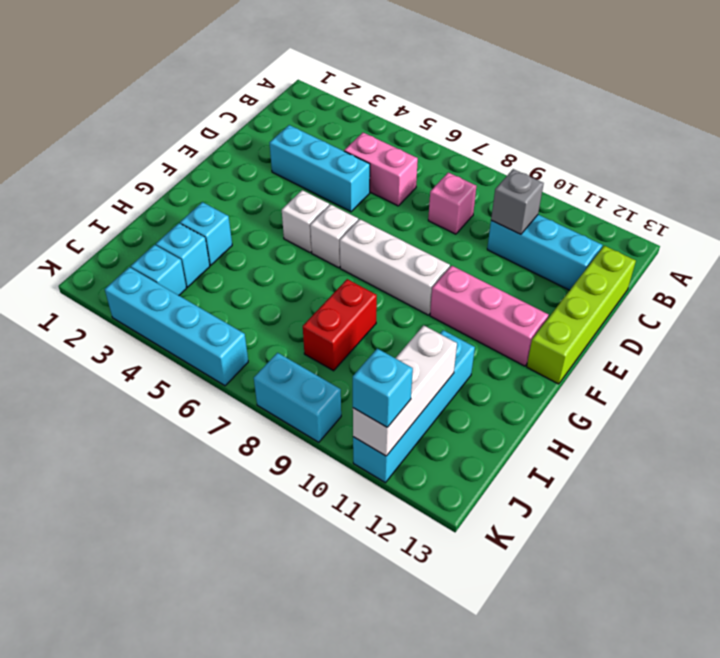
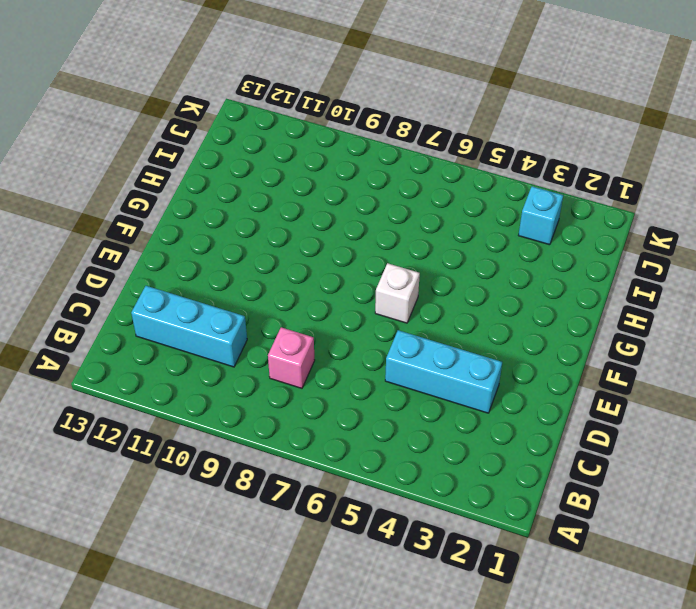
none -> pink brick C5:C6 level 1
none -> lime brick C13:F13 level 1
none -> white brick F5 level 1

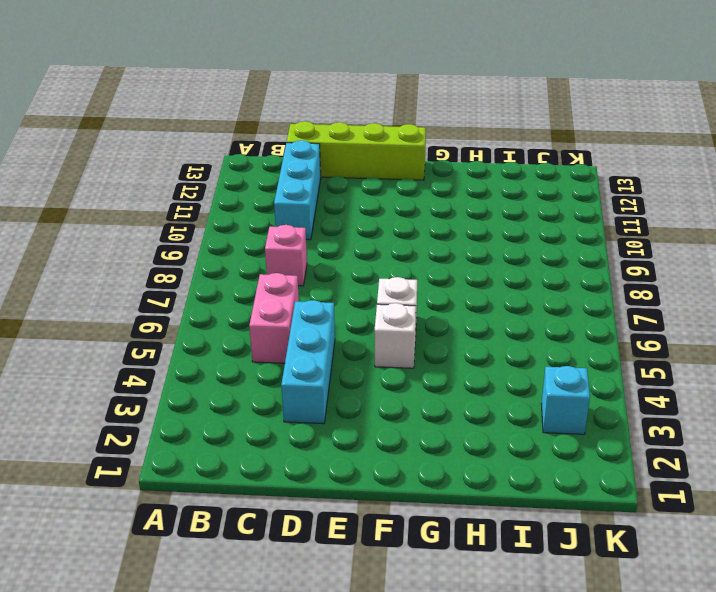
none -> white brick F7:F9 level 1
none -> pink brick F10:F12 level 1
none -> cyan brick H3 level 1

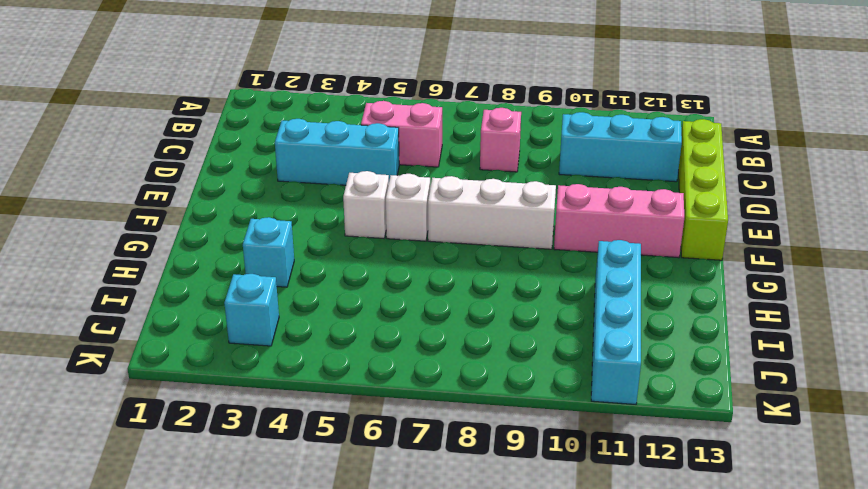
none -> red brick H8:I8 level 1
none -> cyan brick I3 level 1
none -> cyan brick K3:K6 level 1

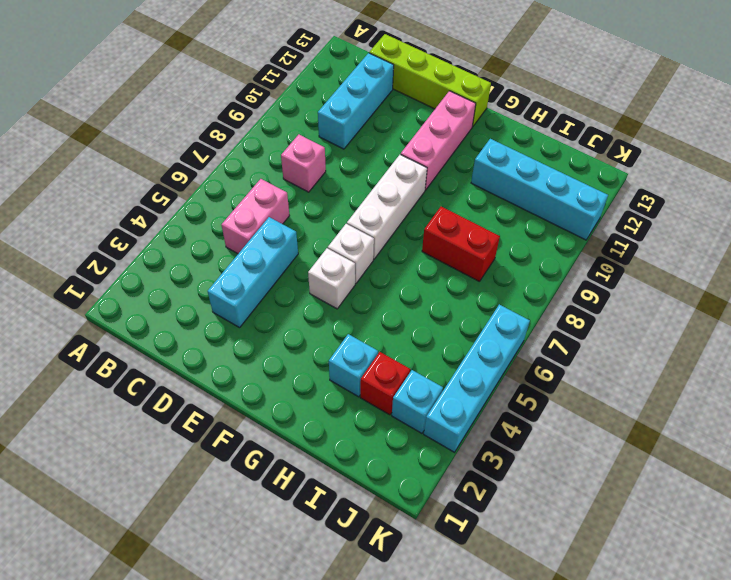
red brick I3 level 1 -> cyan brick I3 level 1
none -> cyan brick K8:K9 level 1
none -> grey brick C10 level 2
none -> white brick I11:K11 level 2

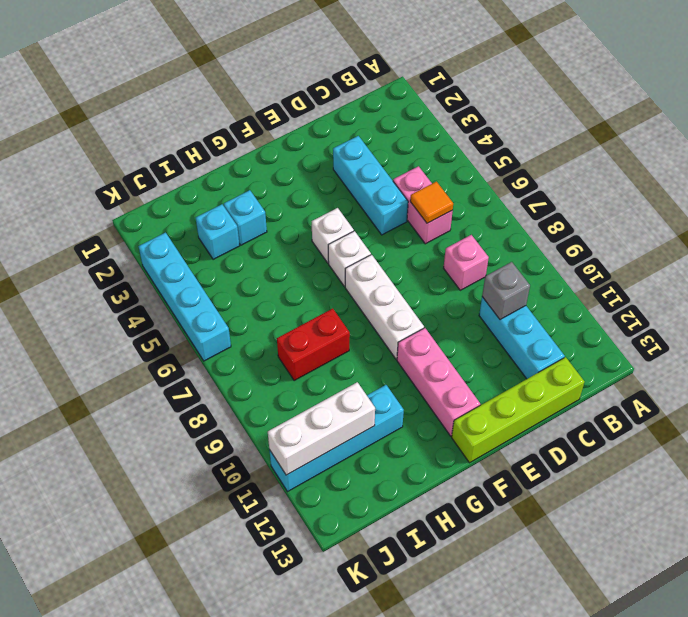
orange tile C6 level 2 -> none
none -> cyan brick J3 level 1
none -> cyan brick K8:K9 level 1
none -> cyan brick K11 level 3

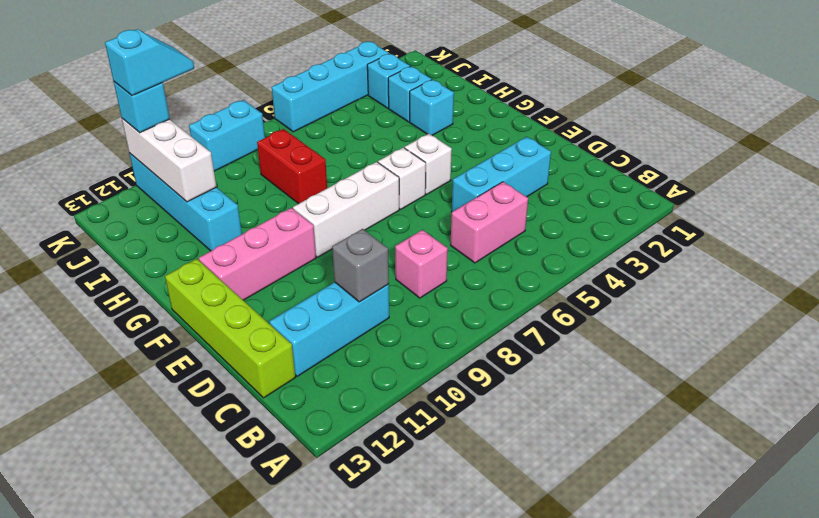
cyan slope K10:K11 level 4 top 11 -> none

